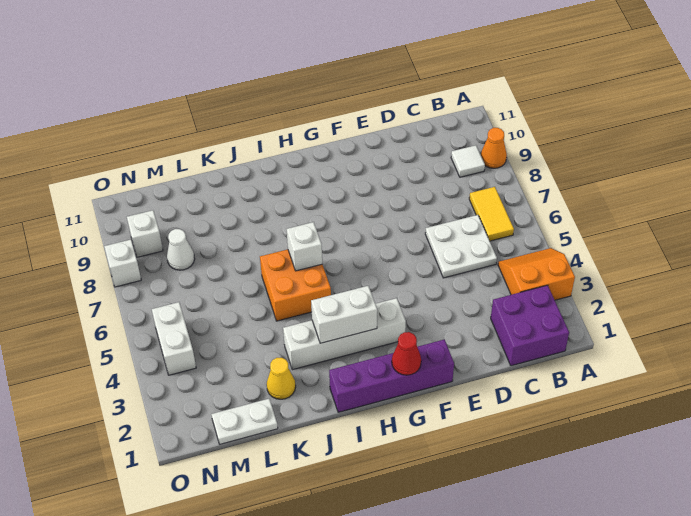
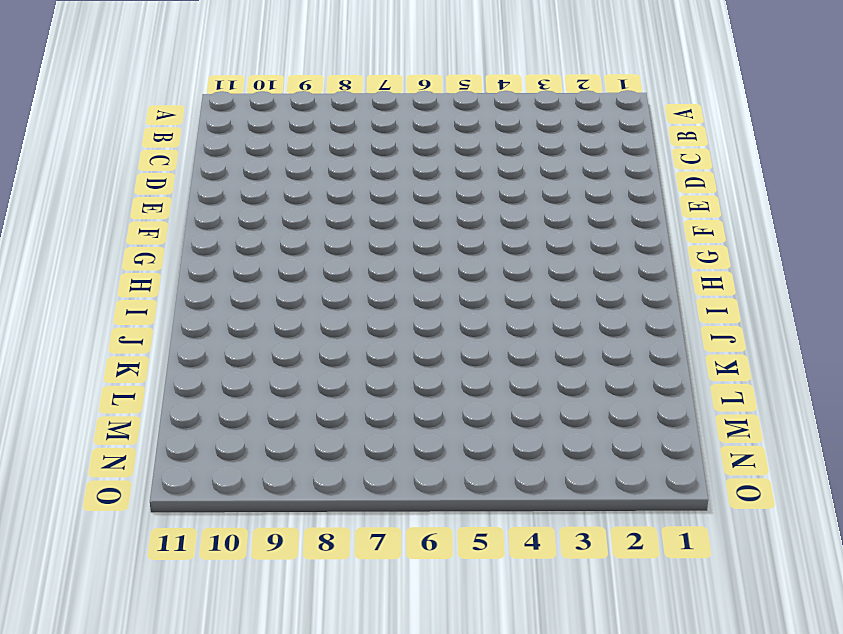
none -> orange slope A3:B4 level 1 top 3
none -> orange cone A9 level 1
none -> purple brick B1:C2 level 1

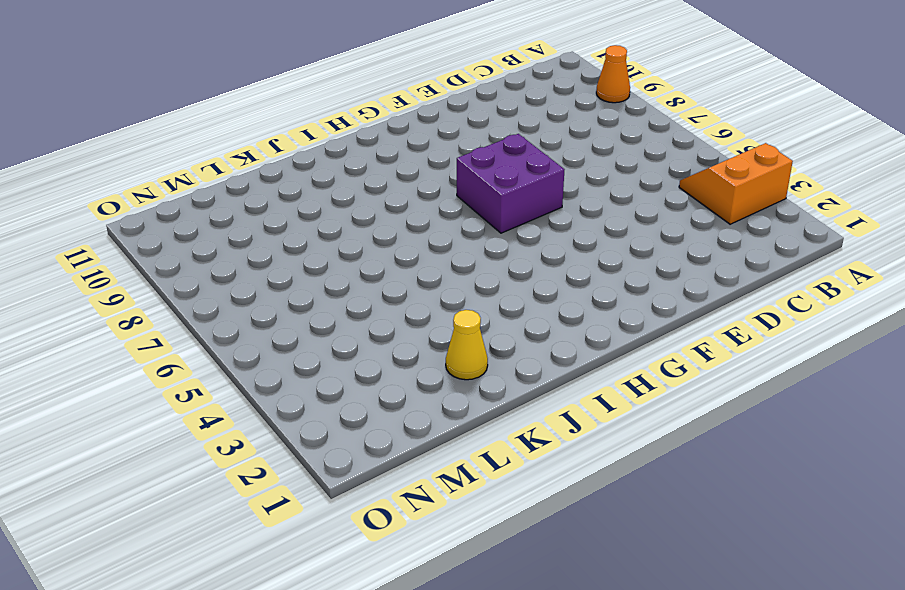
purple brick F6:G7 level 1 -> purple brick B1:C2 level 1
none -> yellow tile B6:B7 level 1
none -> white tile B9 level 1
none -> white plate C5:D6 level 1

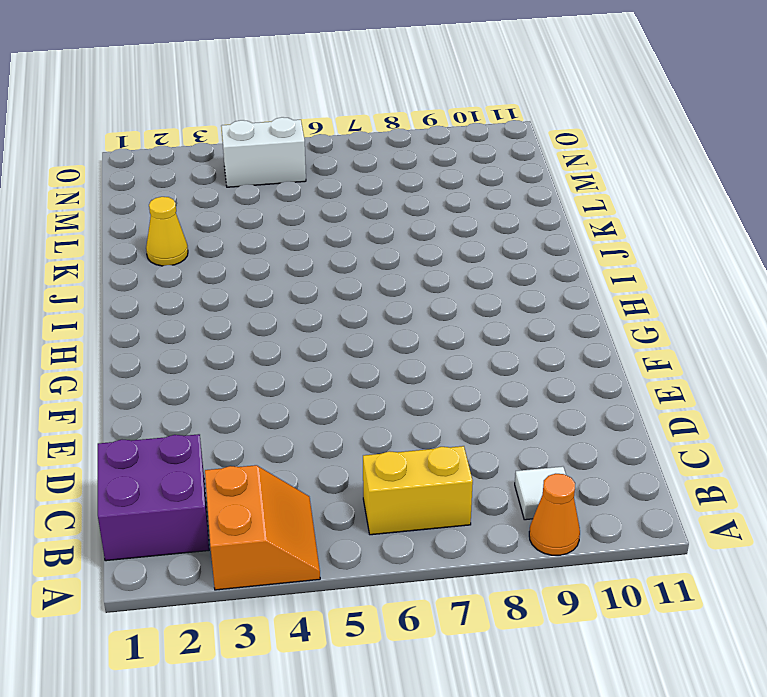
yellow brick B6:B7 level 1 -> yellow tile B6:B7 level 1
none -> white plate C5:D6 level 1
none -> purple brick F1:I1 level 1
none -> white brick G3:J3 level 1

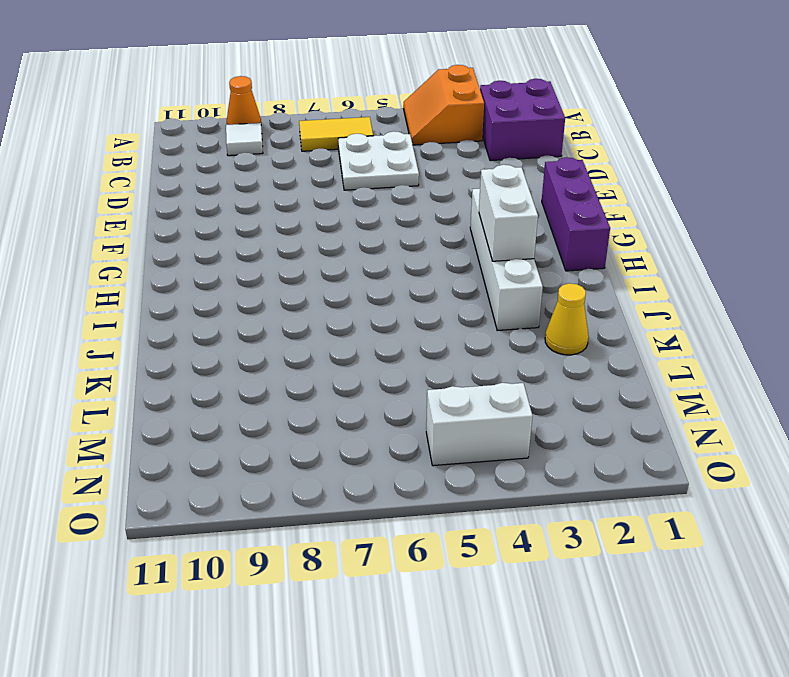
purple brick F1:H1 level 1 -> purple brick F1:I1 level 1
none -> orange brick I5:J6 level 1
none -> white plate L1:M1 level 1
none -> white cone M8 level 1

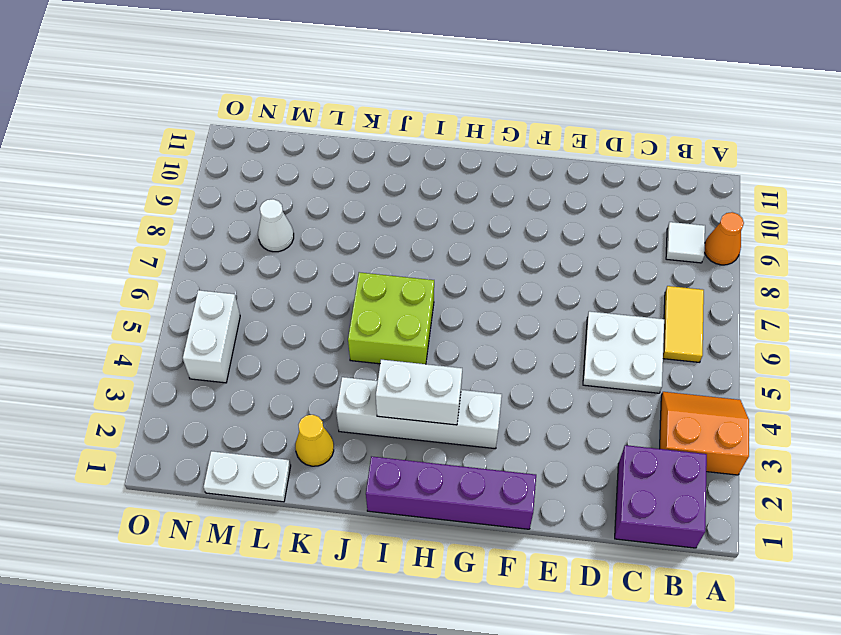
lime brick I5:J6 level 1 -> orange brick I5:J6 level 1
none -> white brick N9 level 1
none -> white brick O8 level 1
none -> red cone G1 level 2

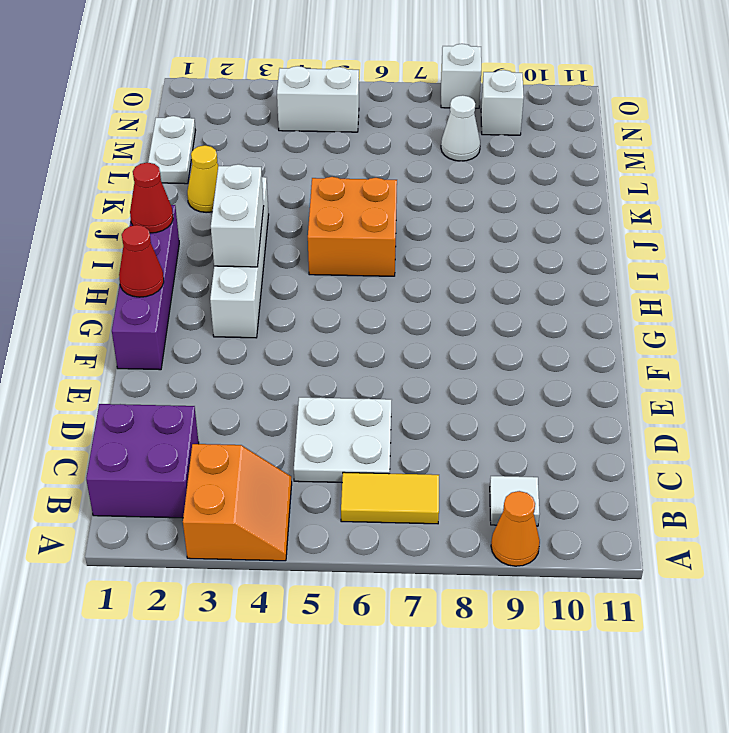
red cone I1 level 2 -> none
none -> white brick I6 level 2

